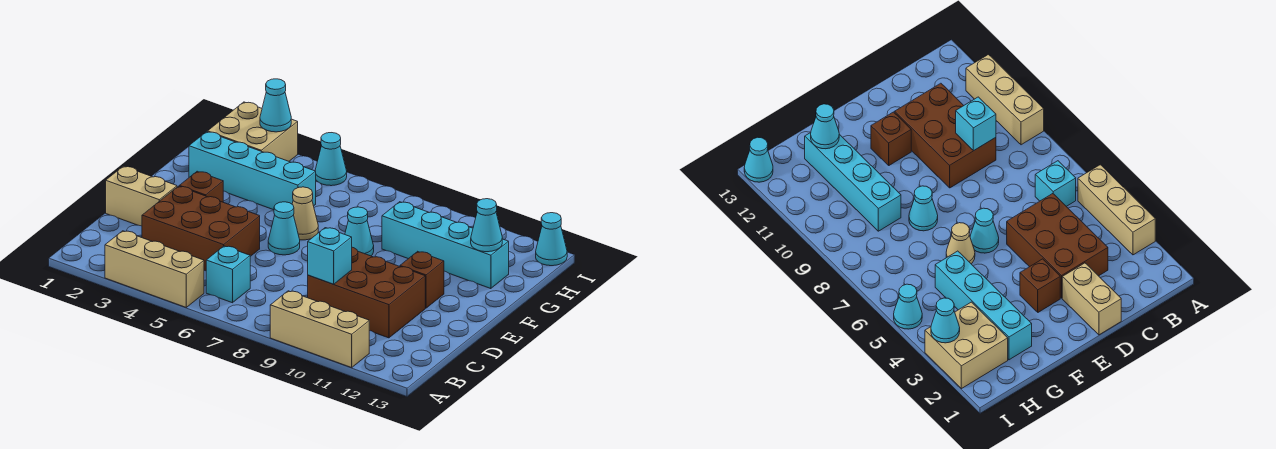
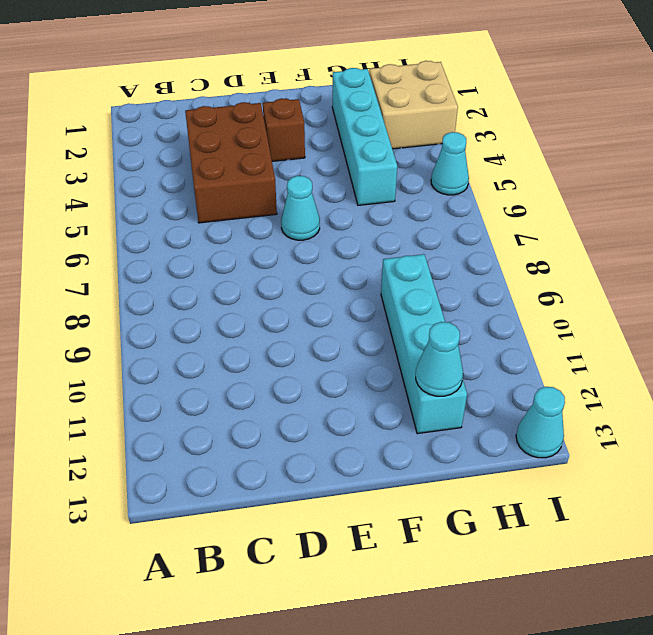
none -> tan brick A3:A5 level 1
none -> tan brick A9:A11 level 1
none -> cyan brick B6 level 1

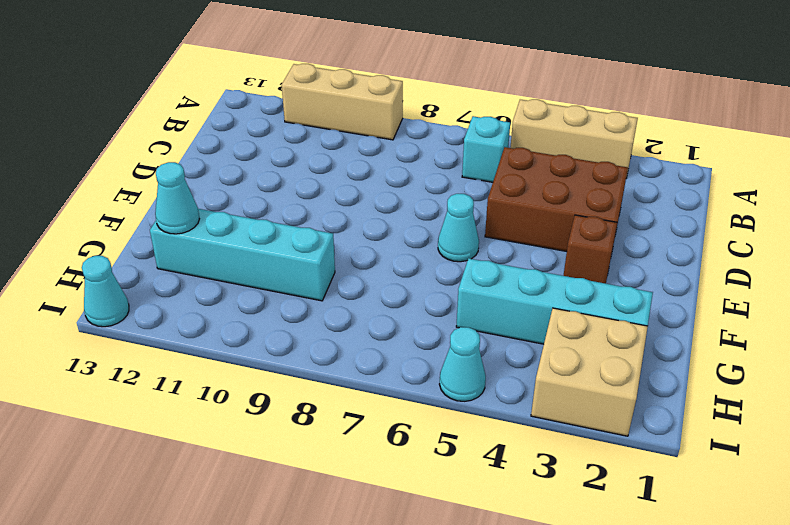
none -> brown brick C9:D11 level 1
none -> tan brick D1:D2 level 1
none -> brown brick E11 level 1

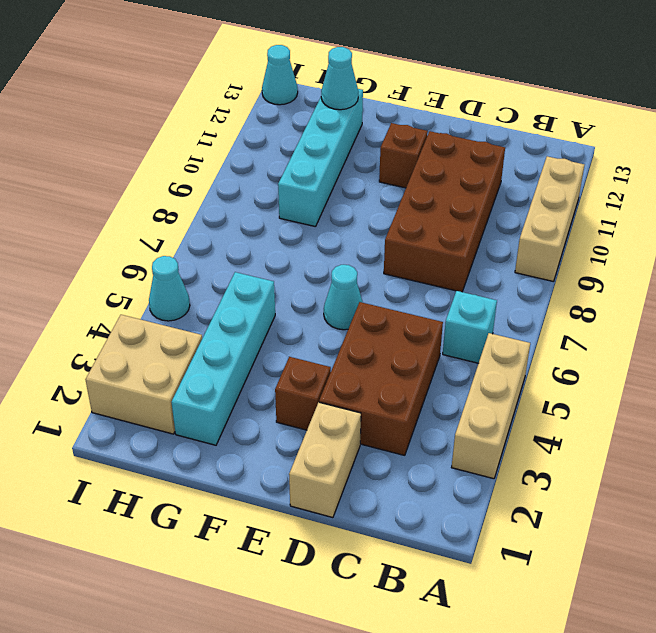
brown brick C8:D11 level 1 -> brown brick C9:D11 level 1
none -> tan cone F6 level 1
none -> cyan cone F8 level 1
none -> cyan brick C9 level 2

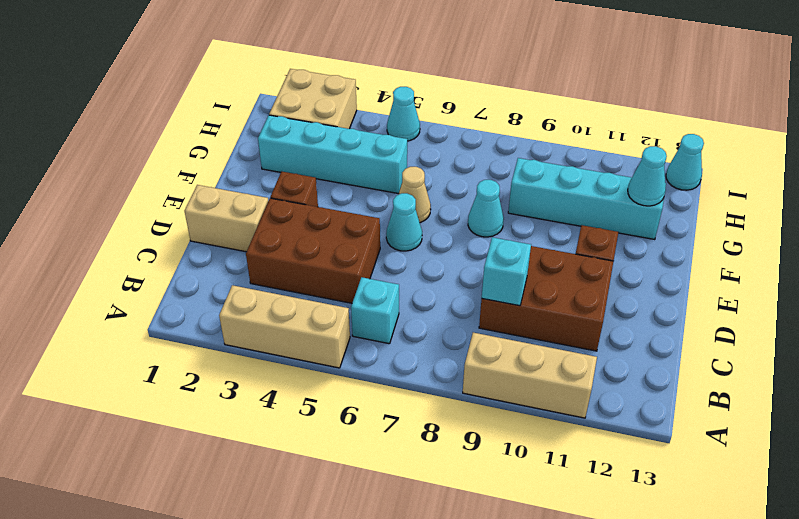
none -> cyan cone I3 level 2

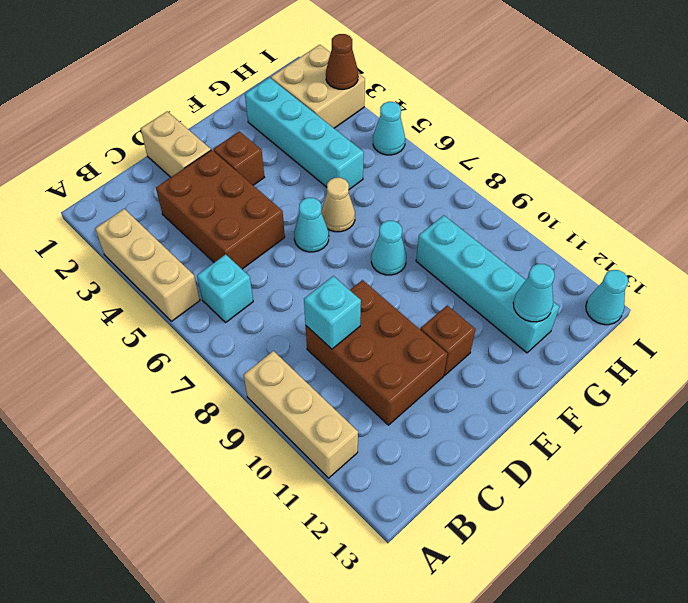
brown cone I3 level 2 -> cyan cone I3 level 2

